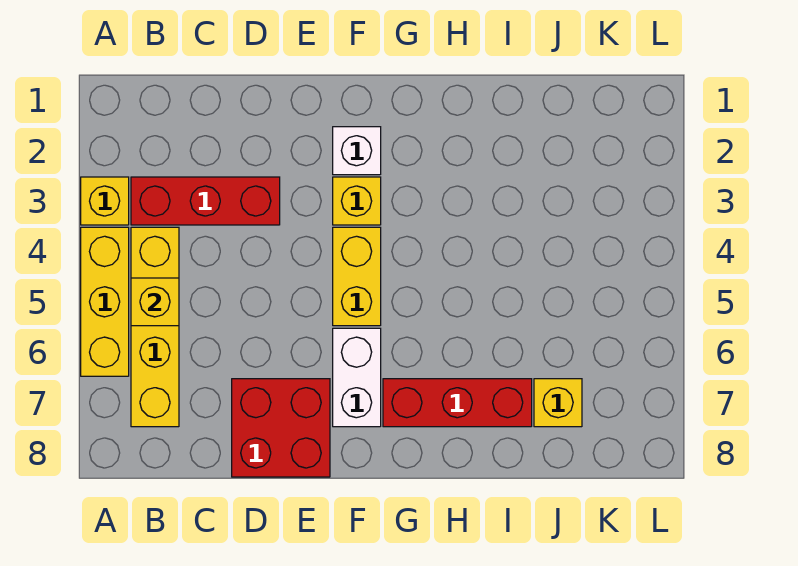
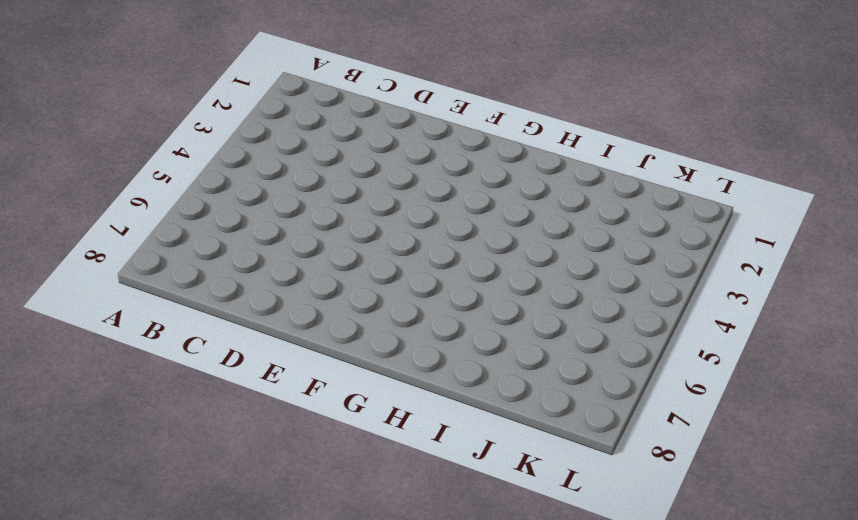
none -> yellow brick A3 level 1
none -> yellow brick A4:A6 level 1
none -> red brick B3:D3 level 1

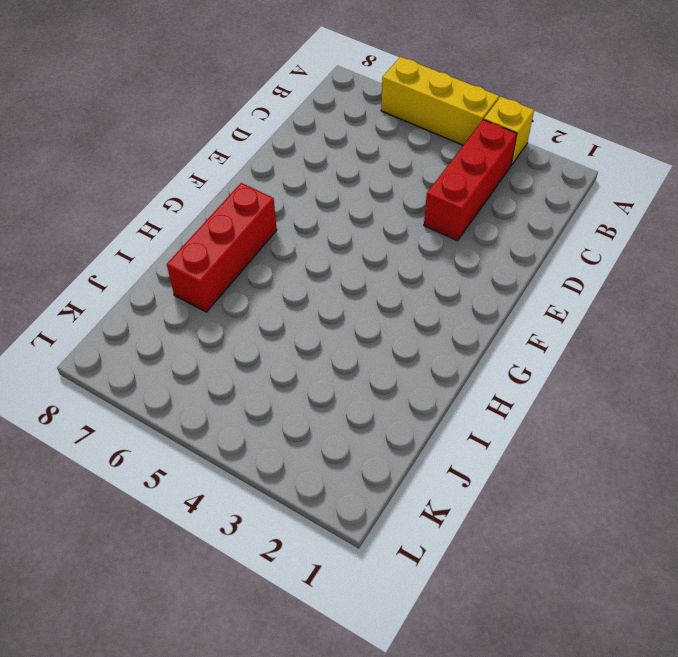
none -> yellow brick B4:B7 level 1
none -> red brick D7:E8 level 1
none -> white brick F2 level 1

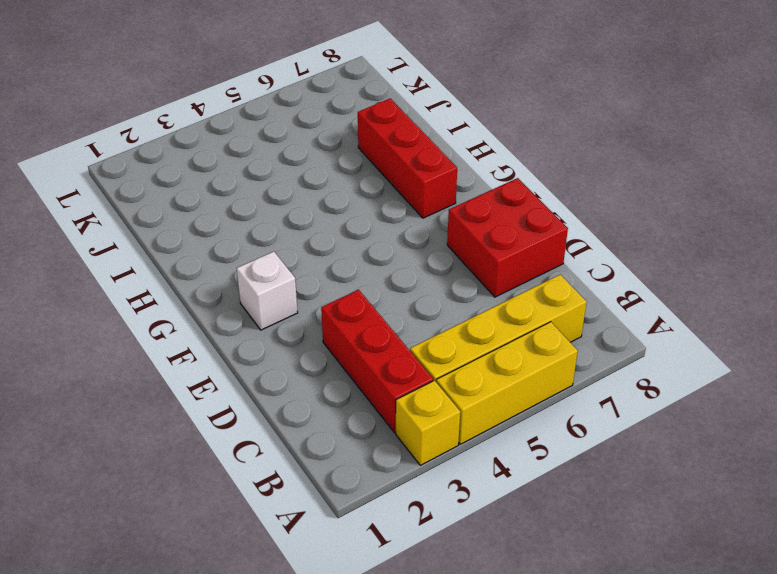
none -> yellow brick F3 level 1
none -> yellow brick F4:F5 level 1
none -> white brick F6:F7 level 1

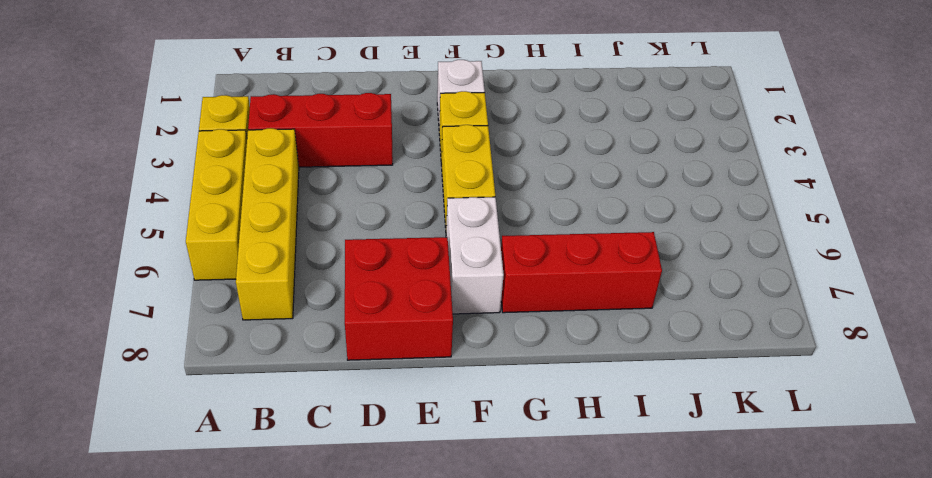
none -> yellow brick J7 level 1
none -> yellow brick B5 level 2

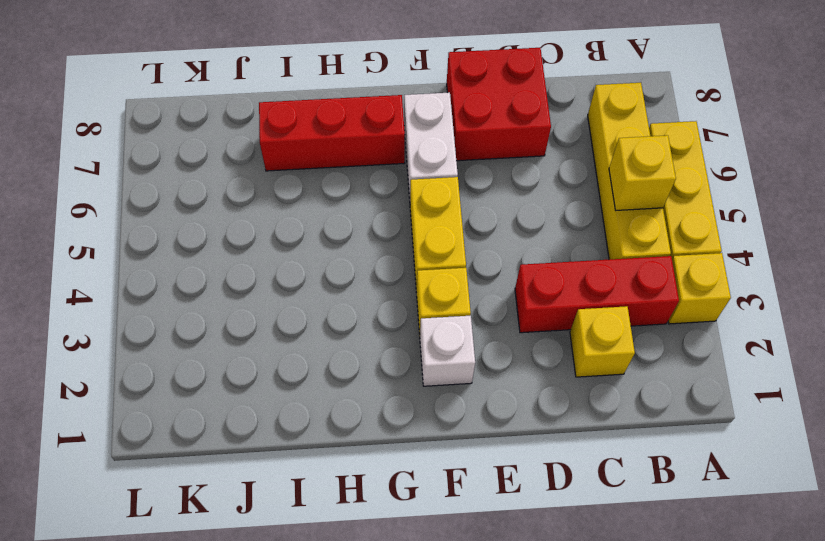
yellow brick C2 level 1 -> yellow brick J7 level 1

